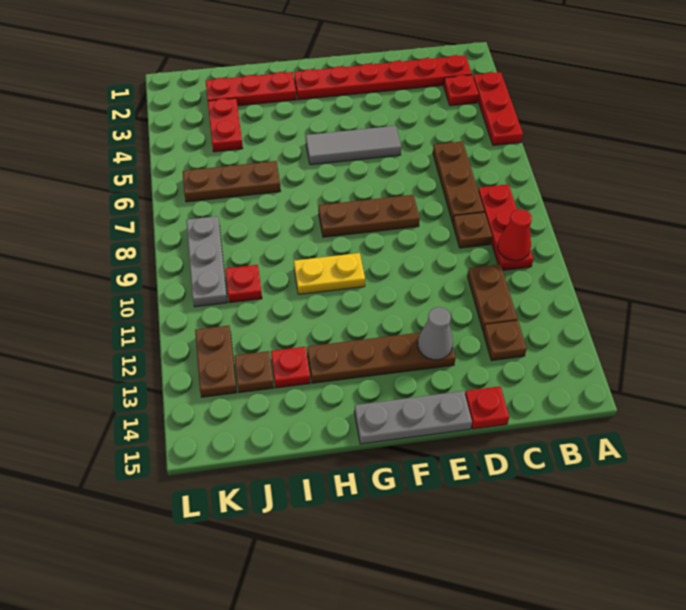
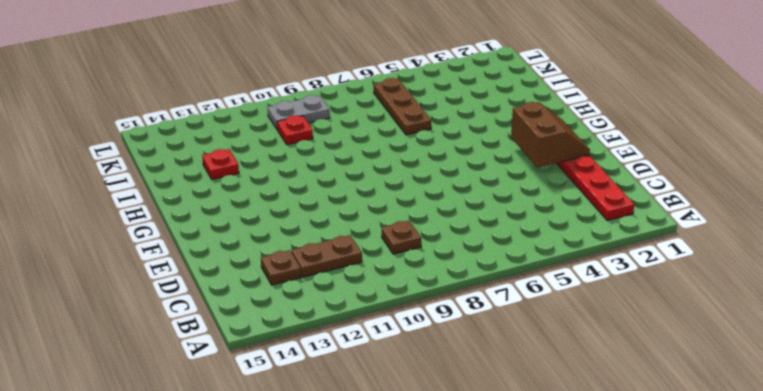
brown slope E2:F3 level 2 top 3 -> none
grey plate K9:K10 level 1 -> grey plate K8:K10 level 1
none -> red plate A3:A5 level 1
none -> red plate B3 level 1
none -> red plate B8:B10 level 1

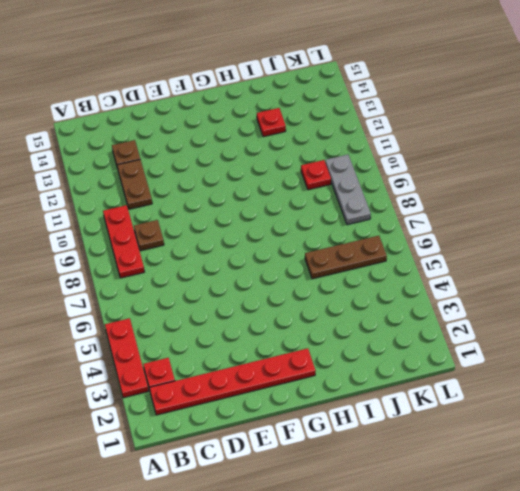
none -> brown plate C6:C8 level 1
none -> red plate D15 level 1
none -> grey tile E5:G5 level 1

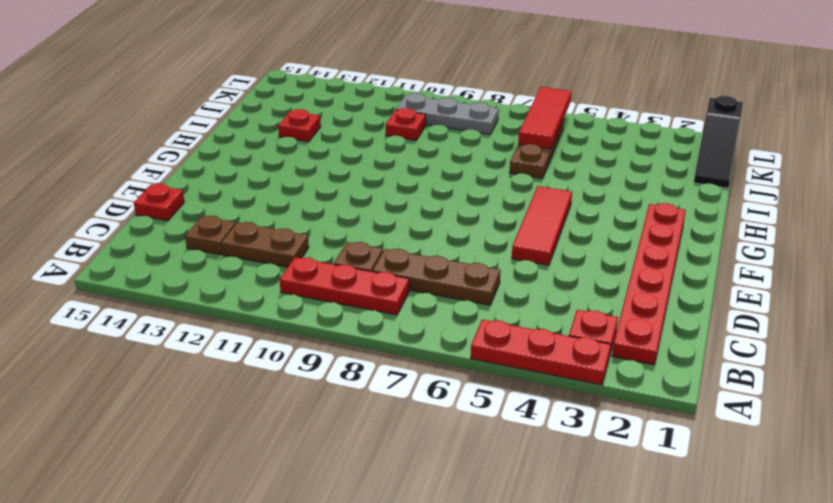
red tile E5:G5 level 1 -> grey tile E5:G5 level 1
black slope J1:L1 level 1 top L -> none
red tile J6:L6 level 2 -> none
none -> brown plate E8:G8 level 1
none -> brown plate E13:H13 level 1
none -> grey plate E15:G15 level 1

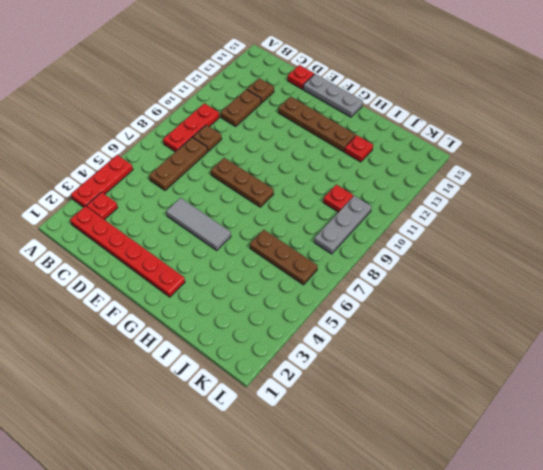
none -> yellow plate G10:H10 level 1
none -> red plate H2:J2 level 1
none -> red plate J3:J4 level 1

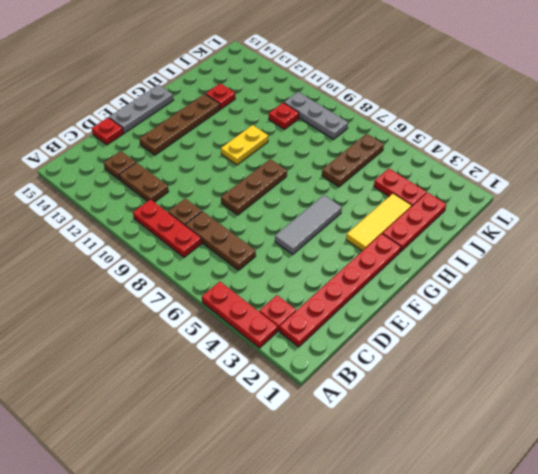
yellow tile G3:I3 level 1 -> none
none -> brown plate J13 level 1
none -> brown plate K12:K13 level 1
none -> red cone B10 level 2

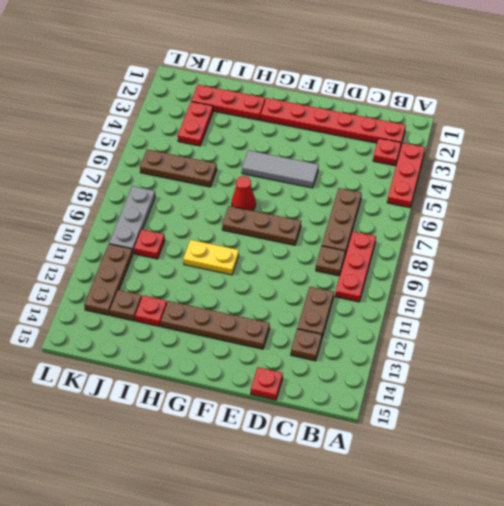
red cone G7 level 1 -> red cone B10 level 2
brown plate K11:K13 level 1 -> brown plate K12:K13 level 1
none -> grey plate E15:G15 level 1
none -> grey cone E13 level 2

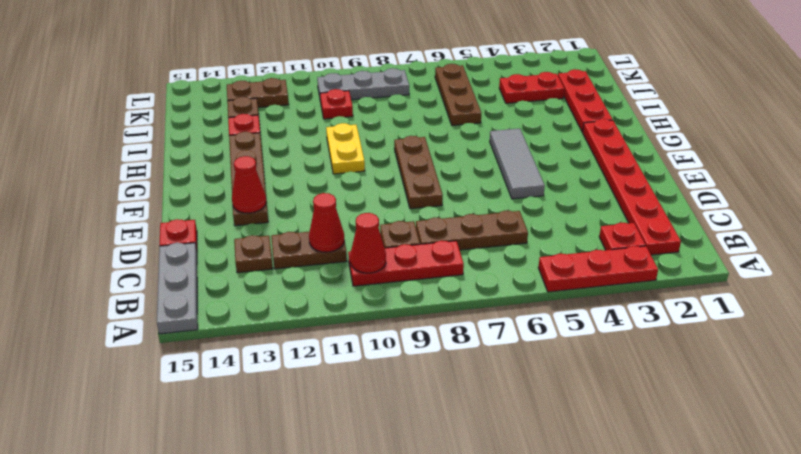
grey plate A15:C15 level 1 -> grey plate E15:G15 level 1
red cone C11 level 2 -> none
red cone E13 level 2 -> grey cone E13 level 2

